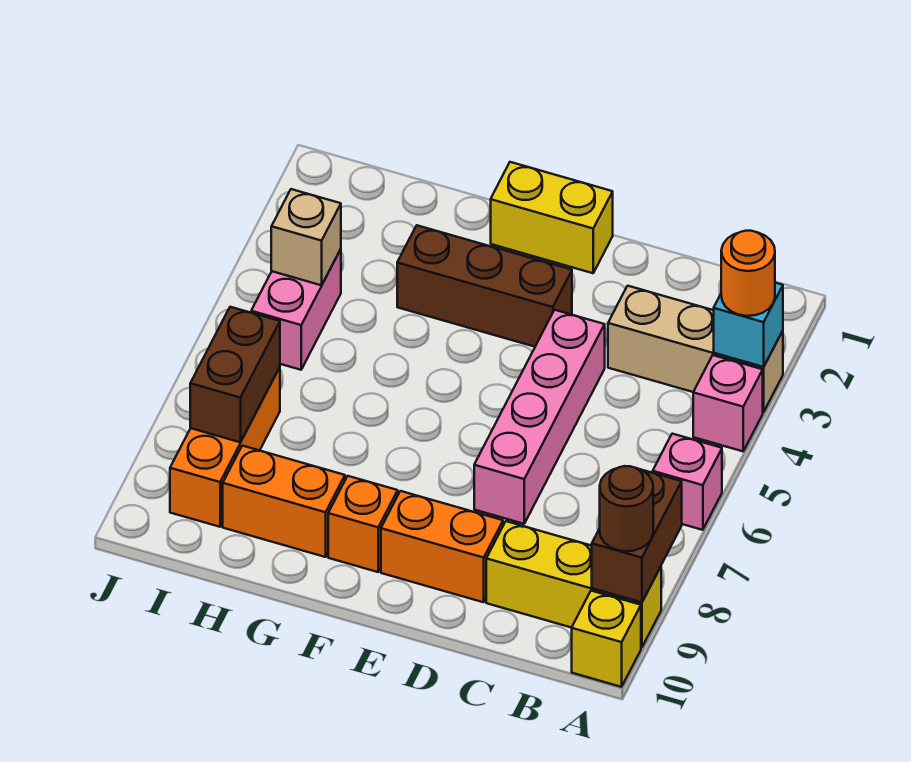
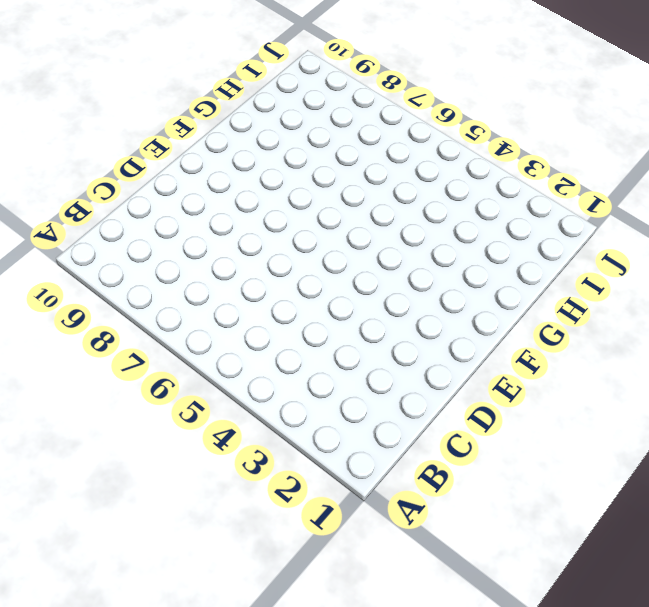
none -> tan brick A3:C3 level 1
none -> pink brick A4 level 1
none -> pink brick A6 level 1

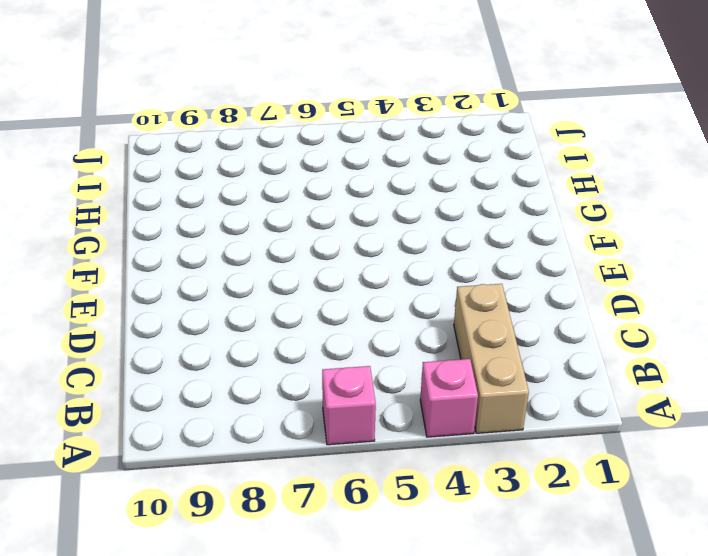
none -> yellow brick A9:C9 level 1
none -> yellow brick A10 level 1
none -> pink brick D4:D7 level 1

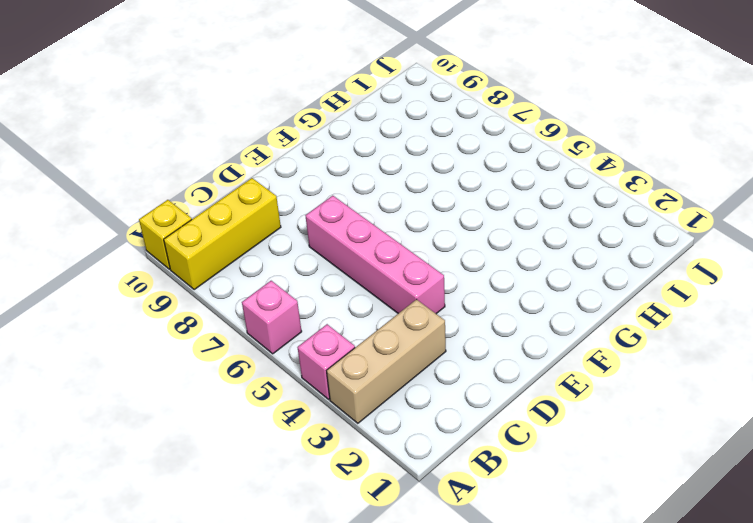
none -> orange brick D9:E9 level 1
none -> yellow brick E1:F1 level 1
none -> brown brick E3:G3 level 1

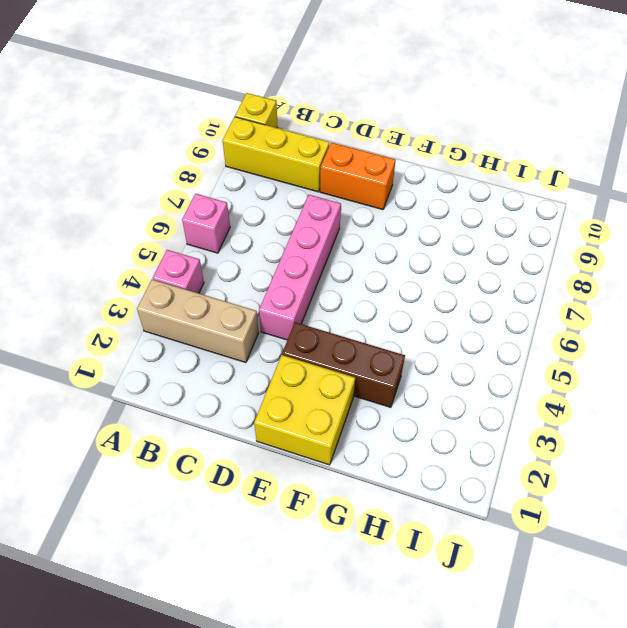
yellow brick E1:F2 level 1 -> yellow brick E1:F1 level 1
none -> orange brick F9 level 1
none -> orange brick G9:H9 level 1
none -> pink brick I4:I5 level 1

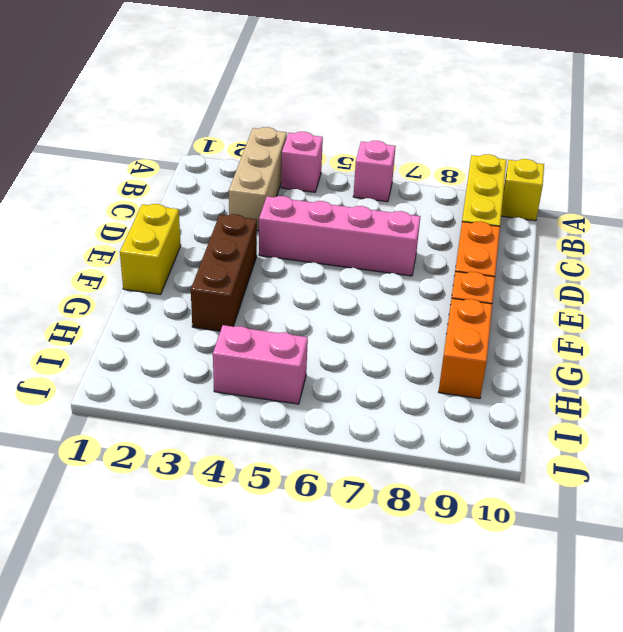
none -> orange brick I7:I9 level 1
none -> cyan brick A3 level 2
none -> brown brick A8:A9 level 2

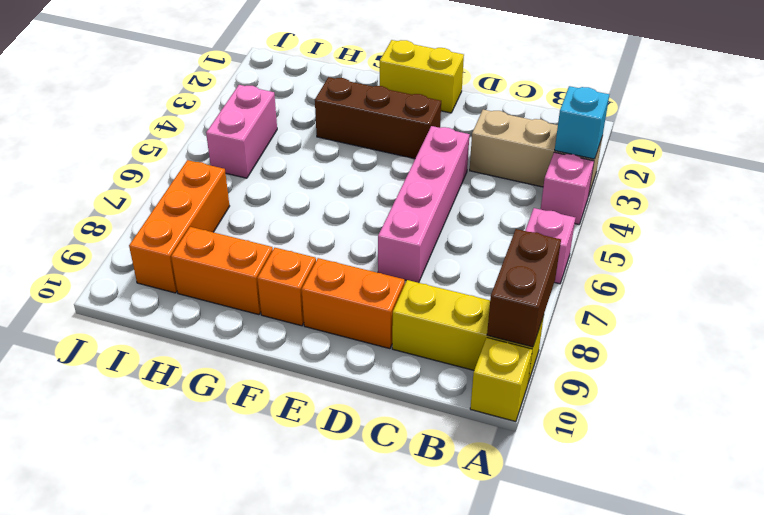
none -> tan brick I4 level 2
none -> brown brick I7:I8 level 2
none -> orange round brick A3 level 3

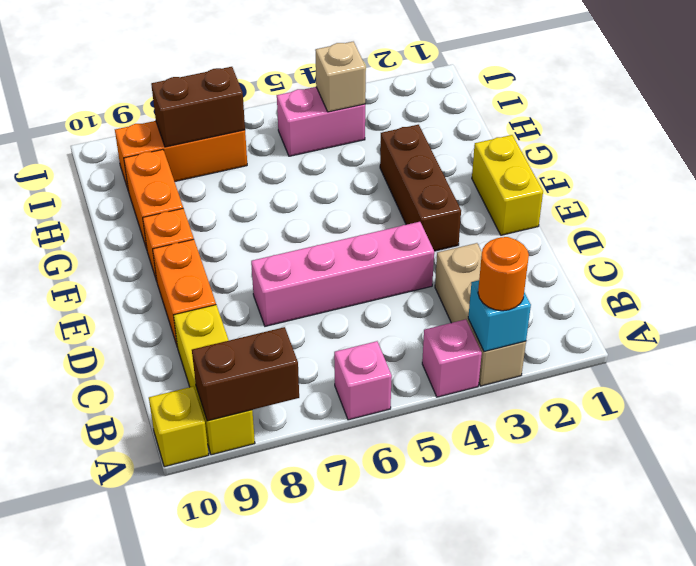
none -> brown round brick A9 level 3

